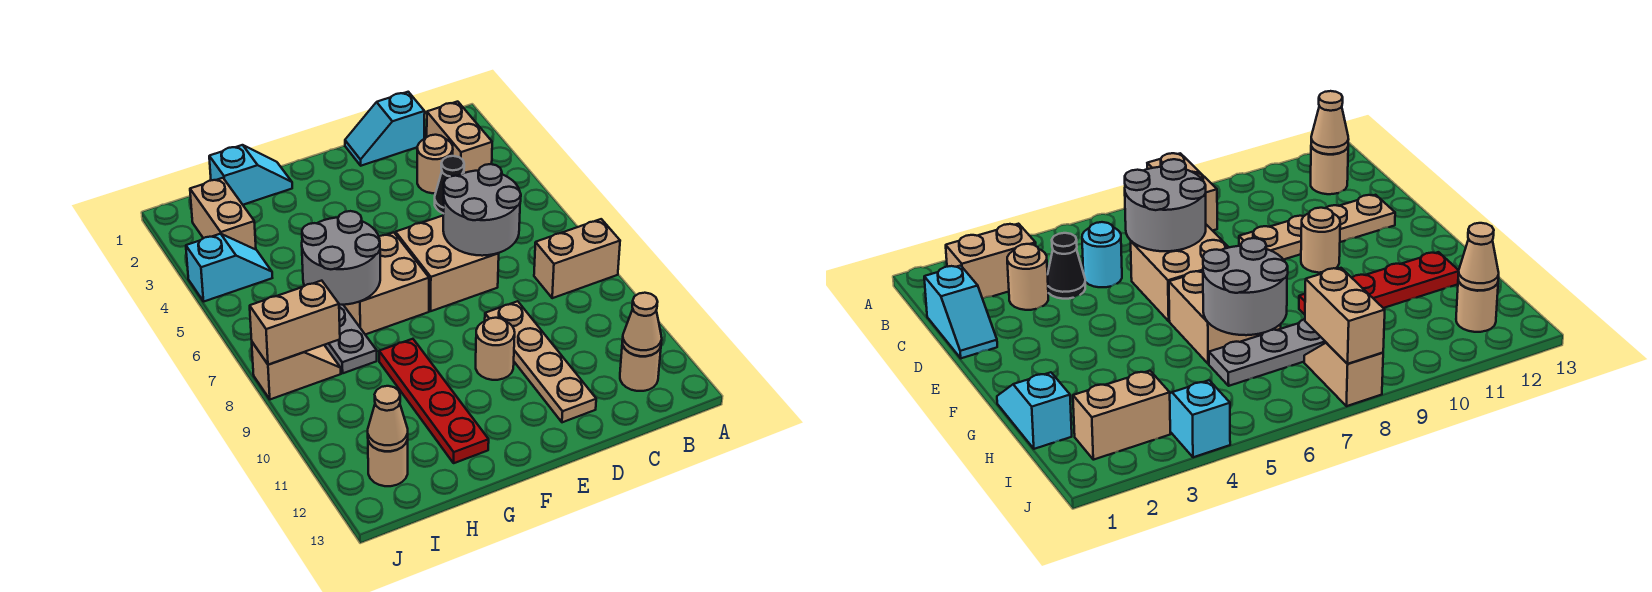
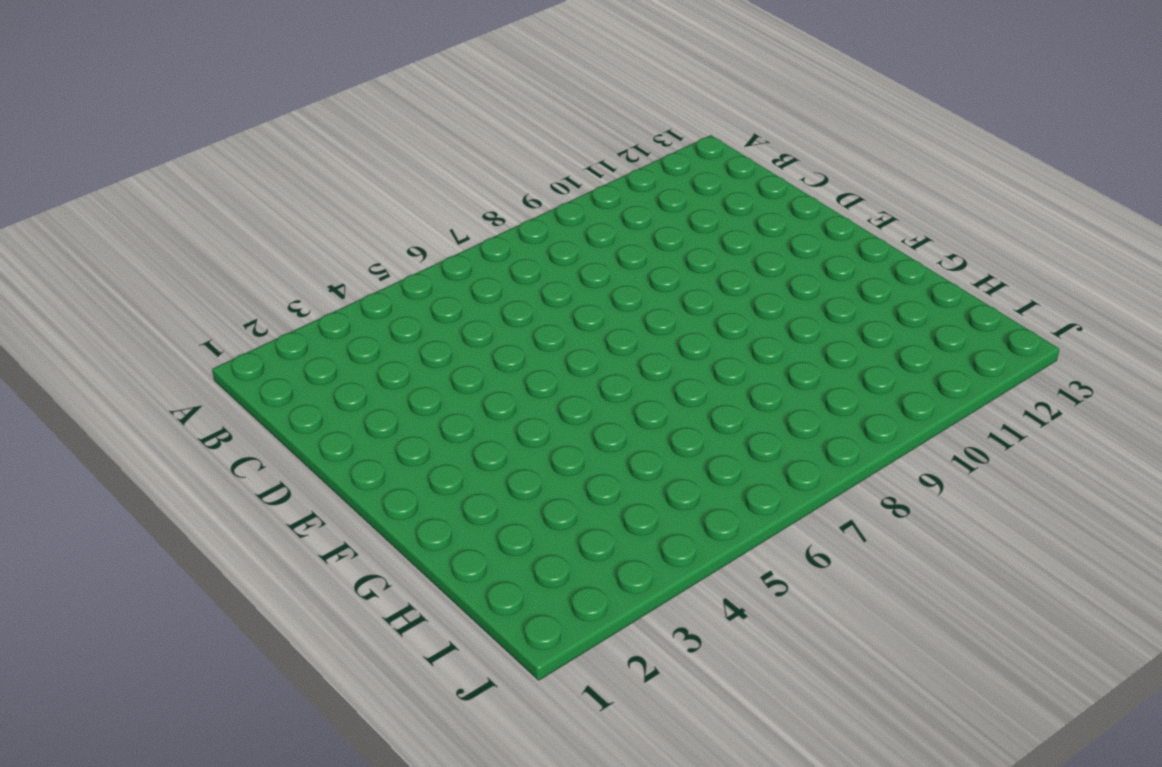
none -> tan brick A8:B8 level 1
none -> tan brick B2:B3 level 1
none -> tan round brick B12 level 1

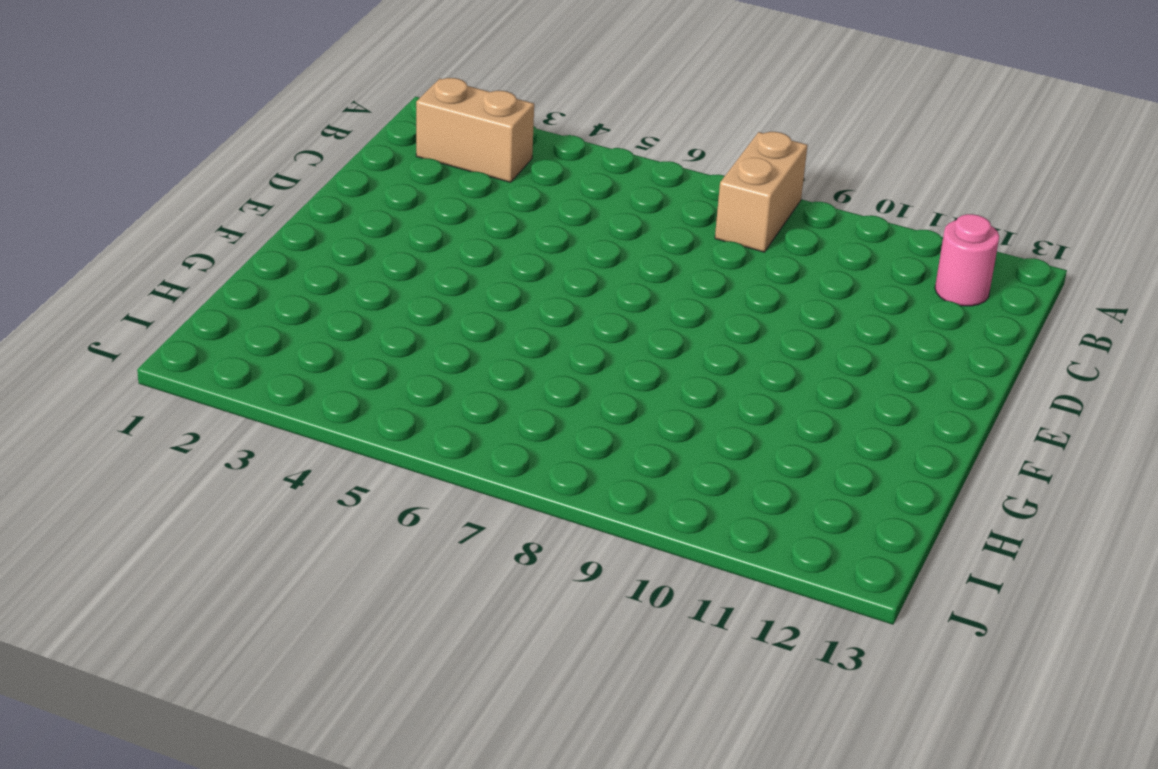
pink round brick B12 level 1 -> tan round brick B12 level 1
none -> cyan slope C1:D1 level 1 top C
none -> tan round brick C3 level 1
none -> black cone C4 level 1

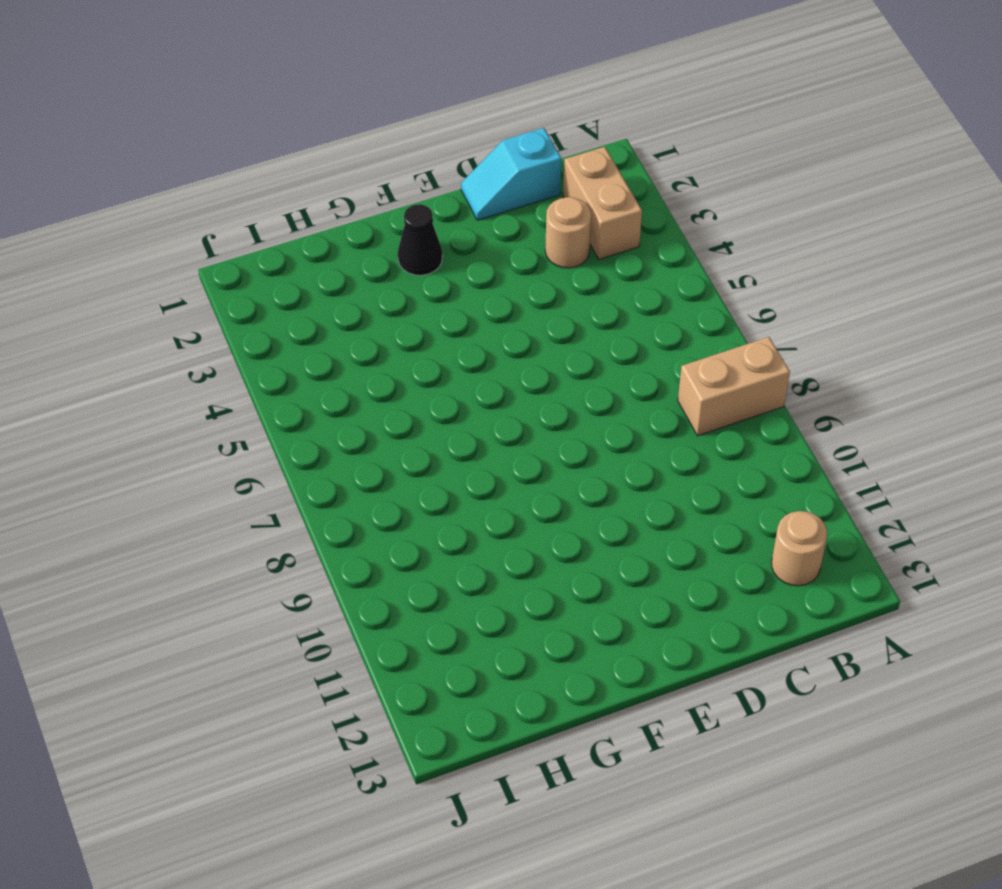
black cone F2 level 1 -> black cone C4 level 1
none -> cyan round brick C5 level 1
none -> tan brick D6:E7 level 1
none -> tan plate D9:D12 level 1

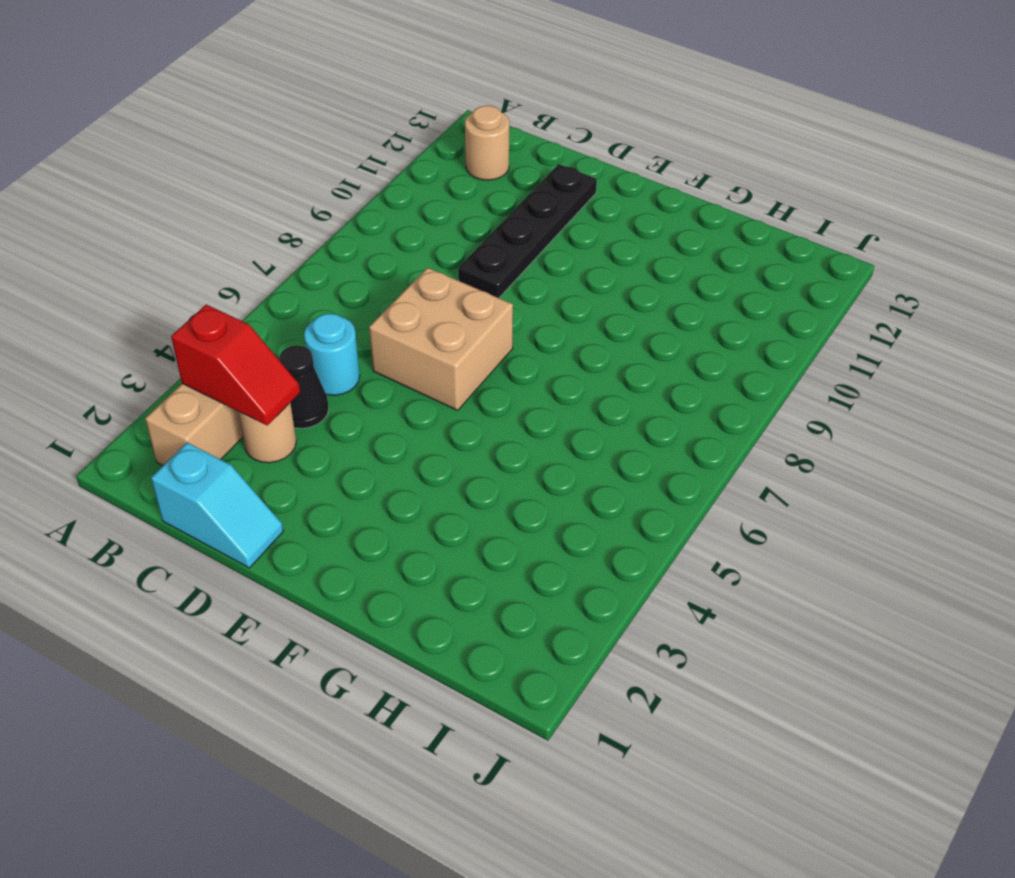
red slope B3:C3 level 2 top B -> none
black plate D9:D12 level 1 -> tan plate D9:D12 level 1
none -> tan brick A8:B8 level 1
none -> tan round brick E10 level 1
none -> tan brick F6:G7 level 1

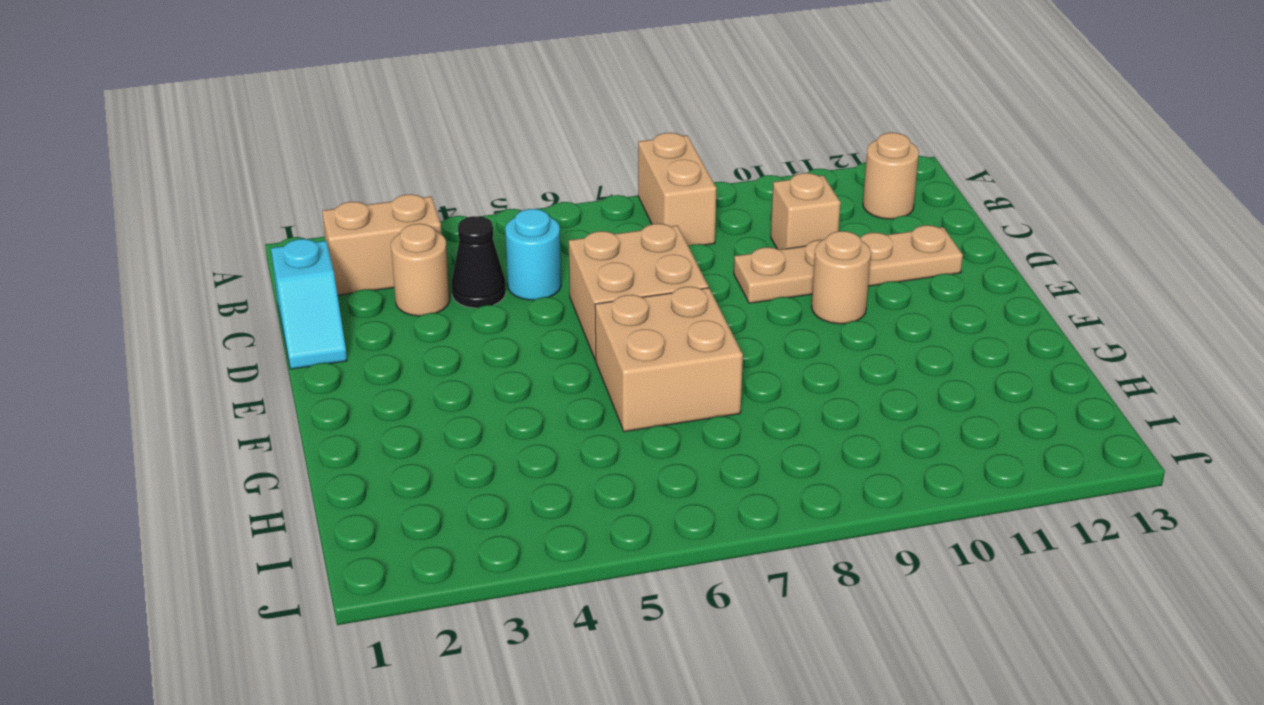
tan brick C10 level 1 -> none
none -> cyan slope G1:H1 level 1 top H
none -> red plate G9:G12 level 1
none -> grey plate H6:H8 level 1

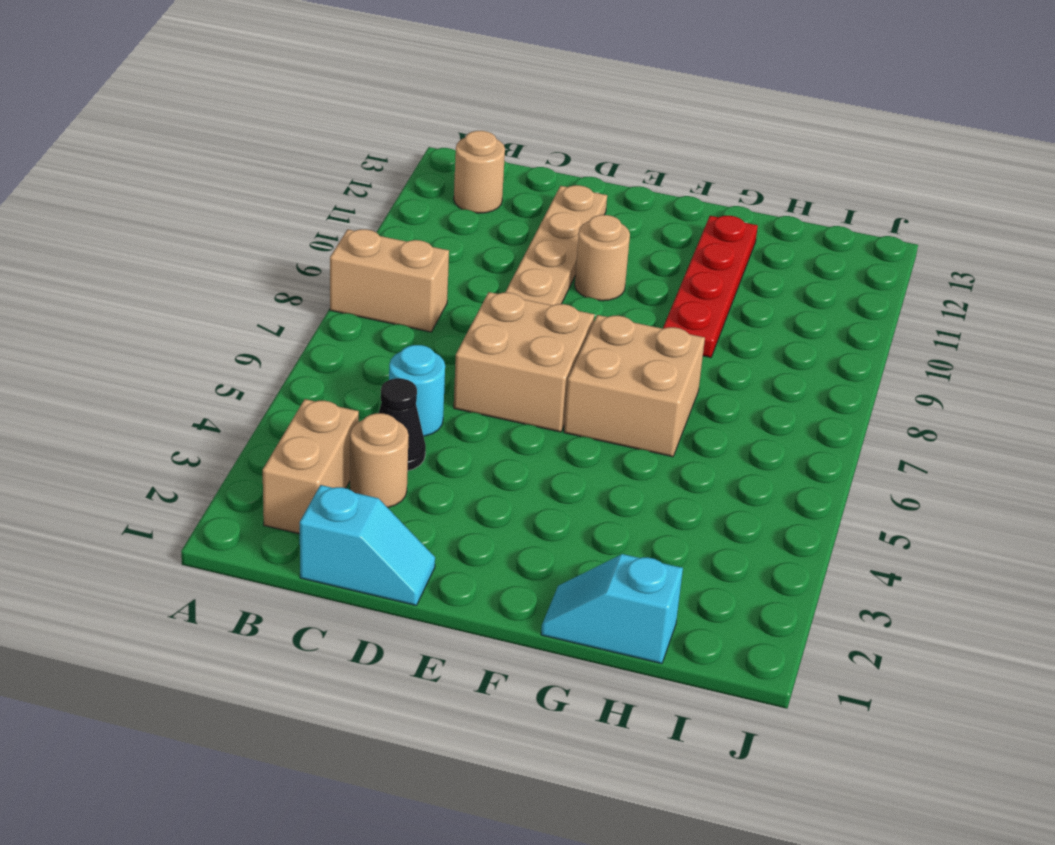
none -> grey plate H6:H8 level 1
none -> tan brick I2:I3 level 1
none -> cyan slope I4:J4 level 1 top J

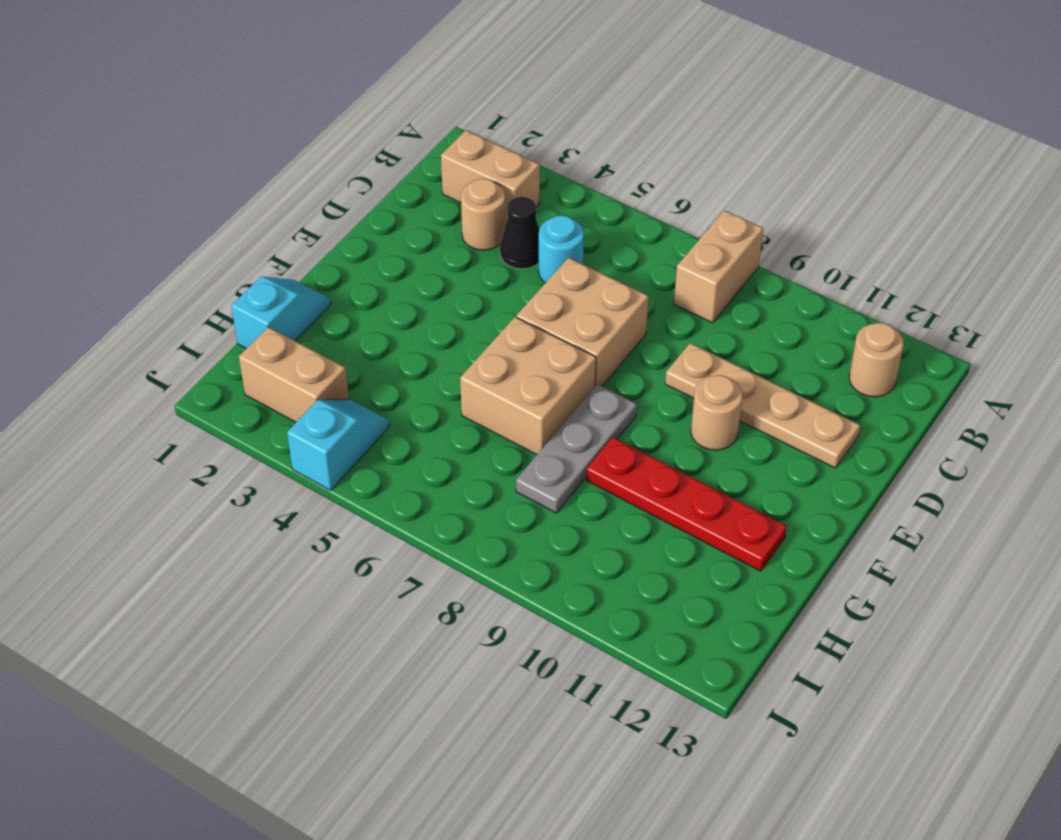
grey plate F8:H8 level 1 -> grey plate H6:H8 level 1
none -> cyan slope C1:D1 level 1 top C
none -> tan slope I8:J8 level 1 top J
none -> tan round brick I12 level 1

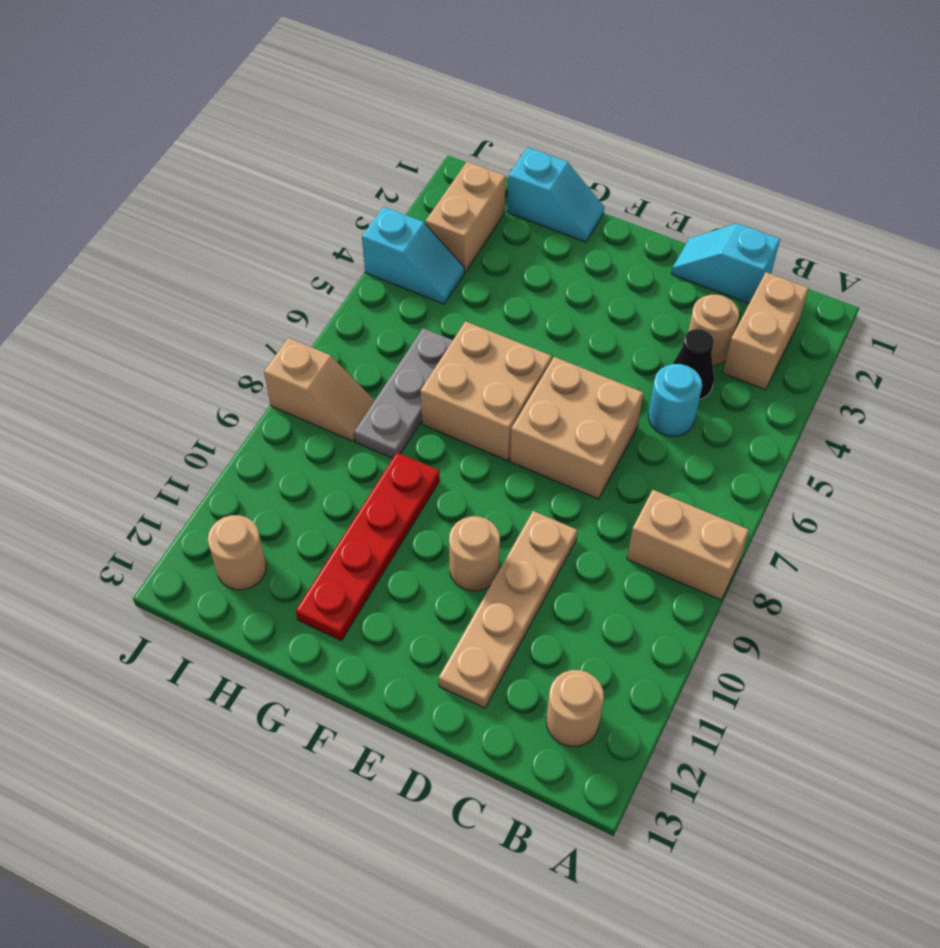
none -> tan cone B12 level 2
none -> grey round brick C6:D7 level 2
none -> grey round brick G6:H7 level 2

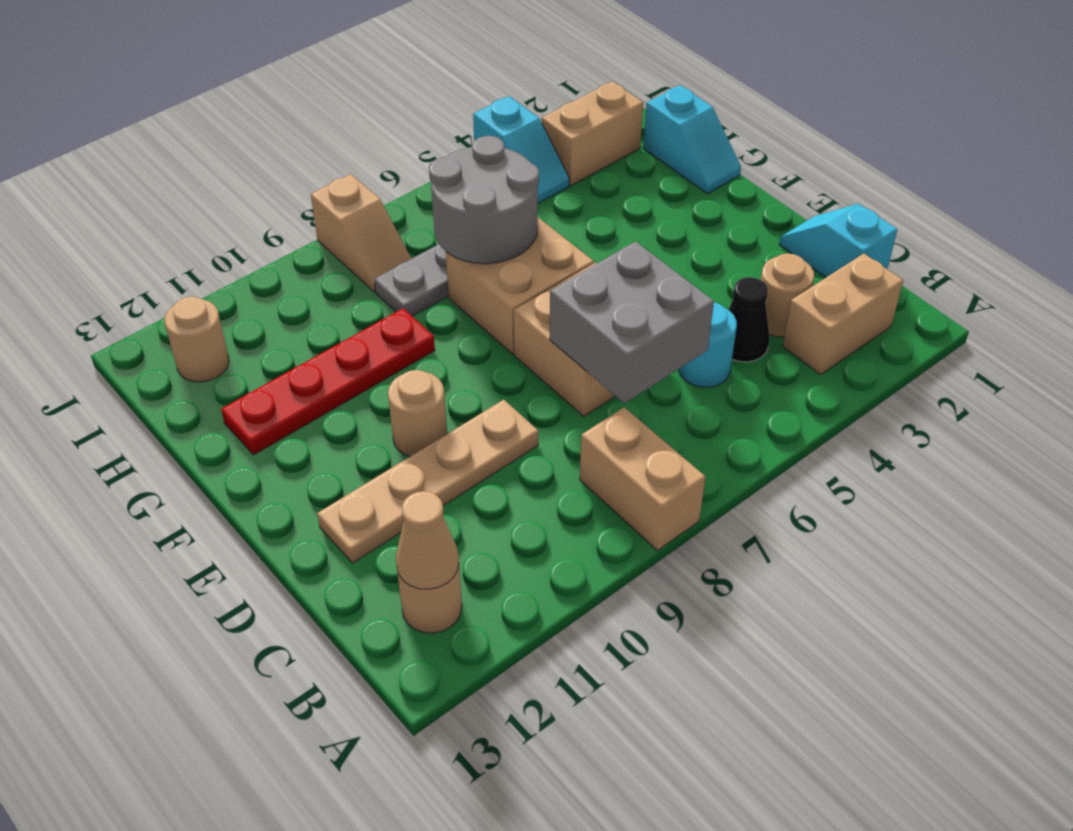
grey brick C6:D7 level 2 -> grey round brick C6:D7 level 2
none -> tan brick I8:J8 level 2
none -> tan cone I12 level 2

